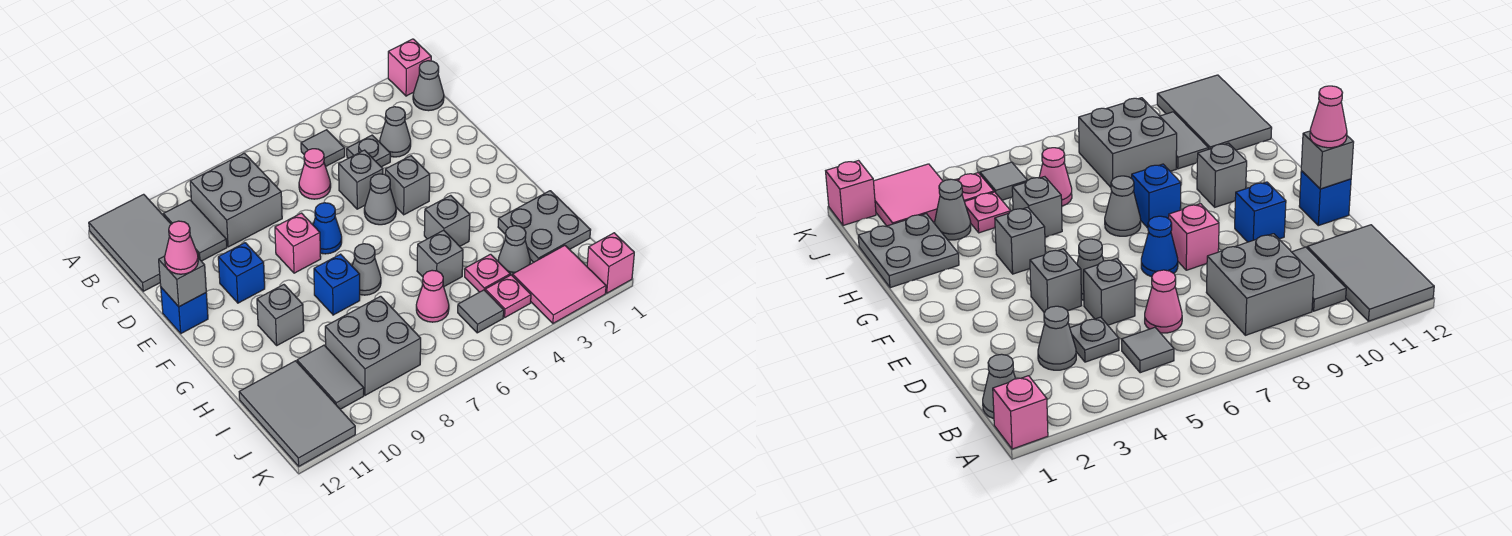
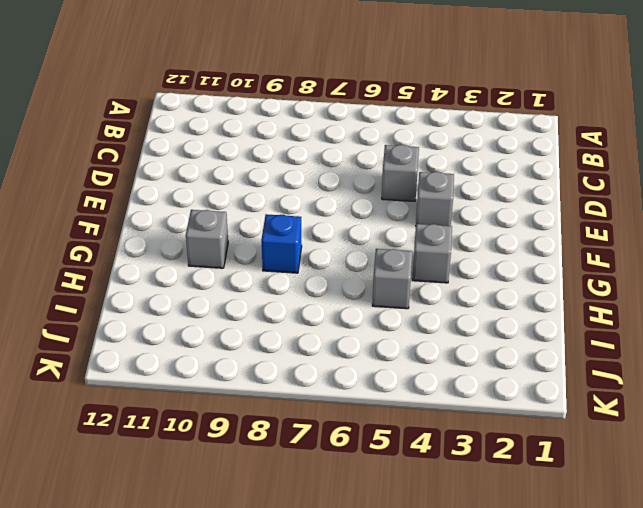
none -> pink brick A1 level 1
none -> grey tile A11:C12 level 1
none -> grey cone B1 level 1
none -> grey tile B5 level 1

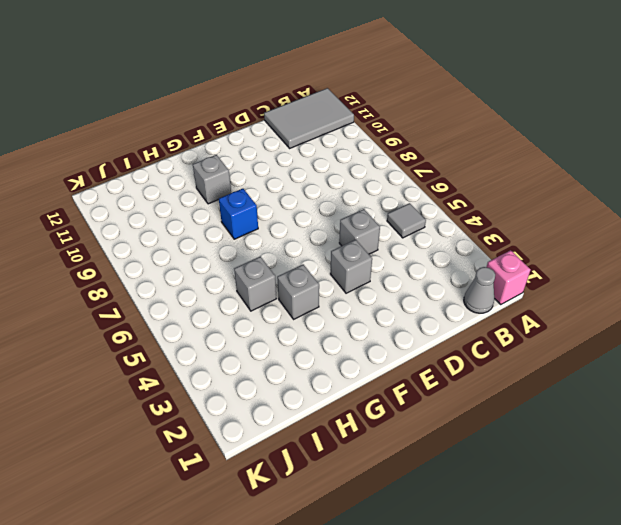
none -> grey brick B8:C9 level 1
none -> grey tile B10:C10 level 1
none -> grey cone C3 level 1
none -> grey plate C4 level 1

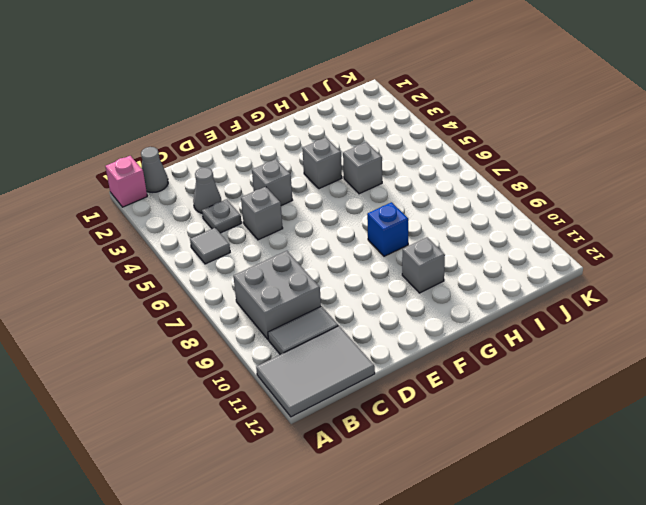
none -> pink cone C6 level 1
none -> grey cone E5 level 1
none -> blue cone E7 level 1
none -> pink brick E8 level 1

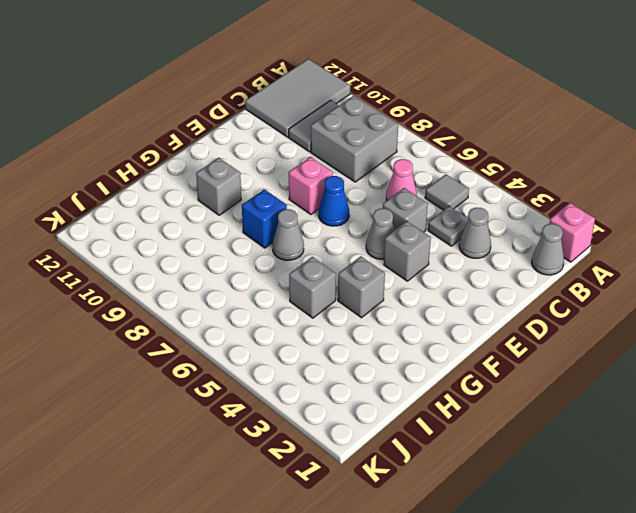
none -> blue brick E10 level 1
none -> blue brick E12 level 1
none -> grey plate H1:I2 level 1
none -> grey cone I3 level 1

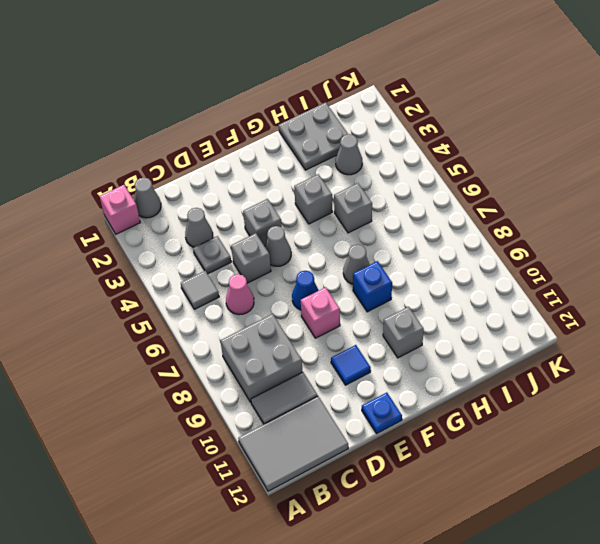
blue tile E10 level 1 -> blue brick E10 level 1
blue plate E12 level 1 -> blue brick E12 level 1
none -> pink plate I4 level 1
none -> pink cone I6 level 1
none -> grey brick I8:J9 level 1
none -> grey tile I10:J10 level 1

